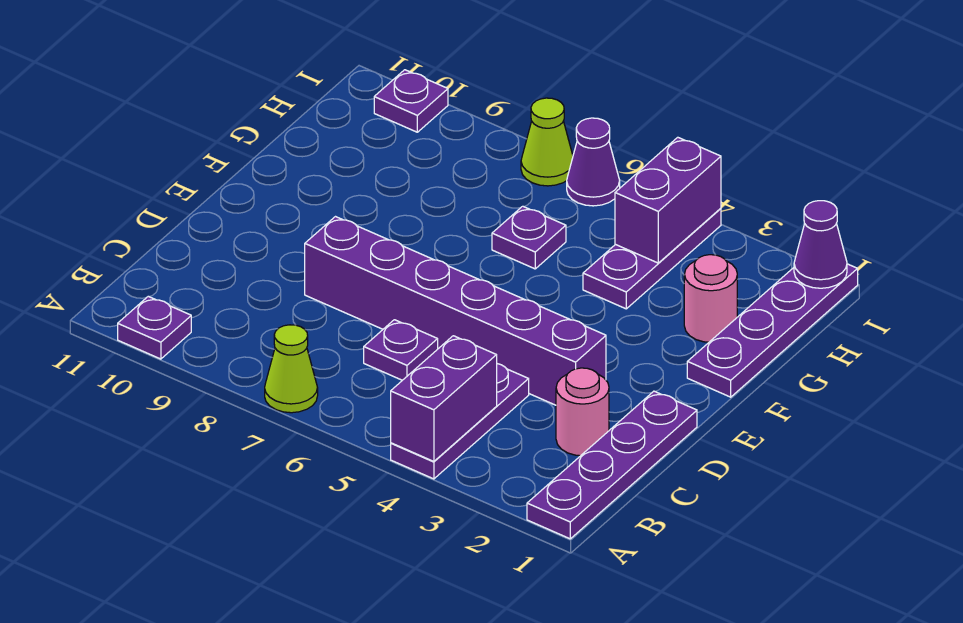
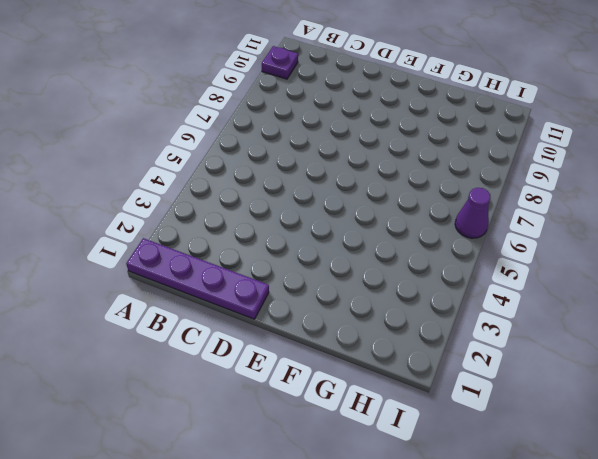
none -> purple plate A4:C4 level 1
none -> lime cone A7 level 1
none -> pink round brick C2 level 1

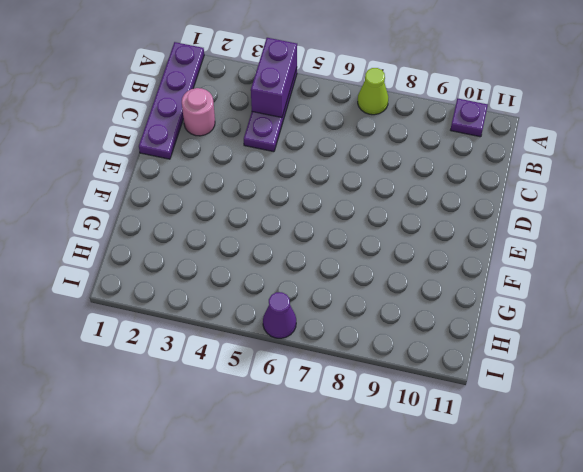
none -> purple plate C6 level 1
none -> purple brick D3:D8 level 1
none -> purple plate F1:I1 level 1

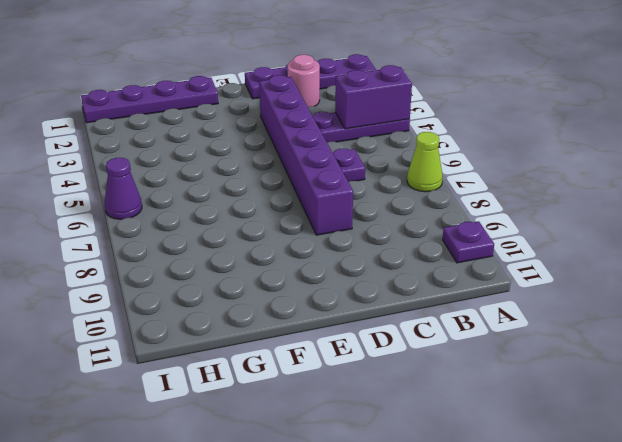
none -> pink round brick G2 level 1
none -> purple plate G4:I4 level 1
none -> purple plate G6 level 1

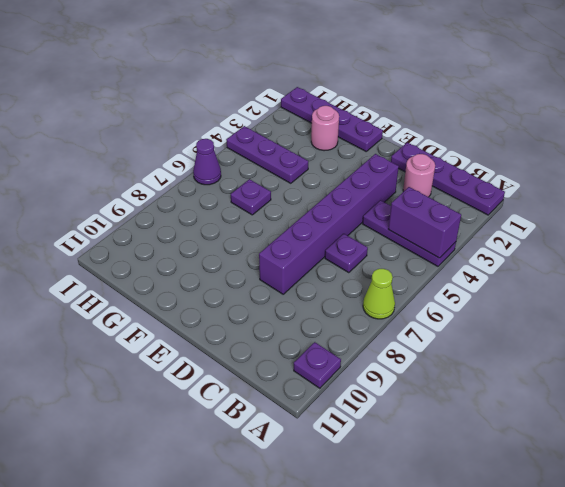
none -> lime cone I7 level 1
none -> purple plate I10 level 1
none -> purple brick H4:I4 level 2

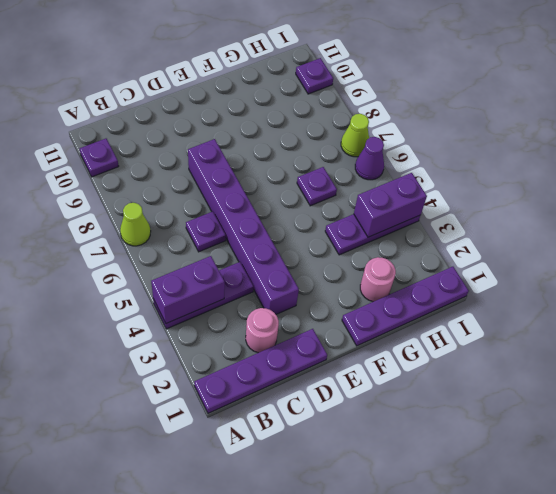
none -> purple cone I1 level 2

